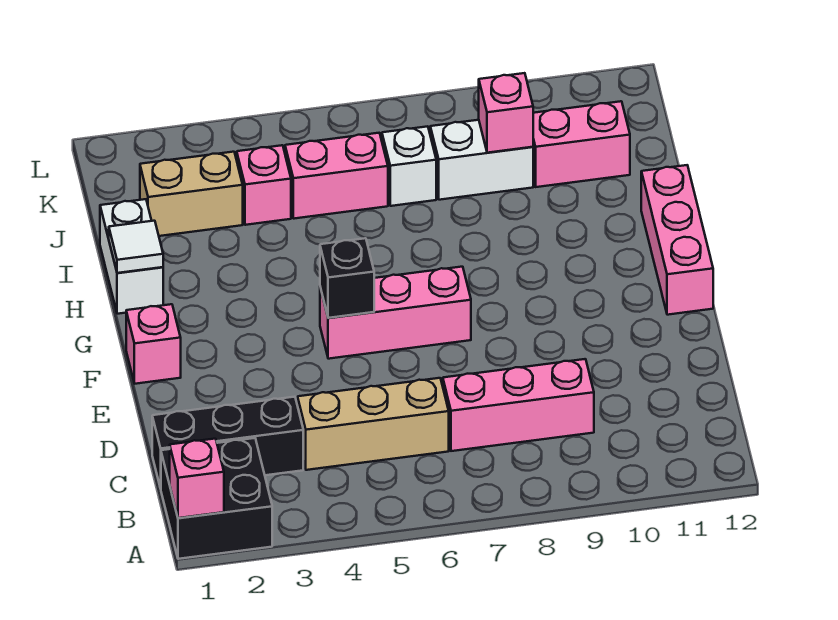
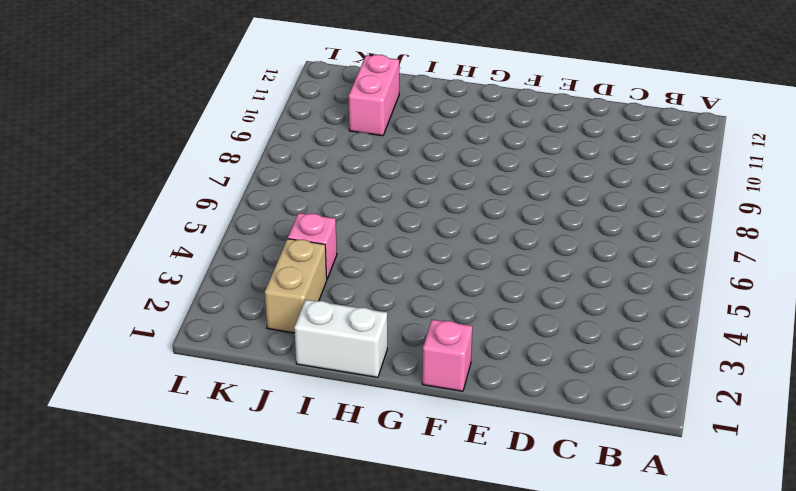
none -> black brick A1:B2 level 1
none -> black brick C1:C3 level 1
none -> tan brick C4:C6 level 1

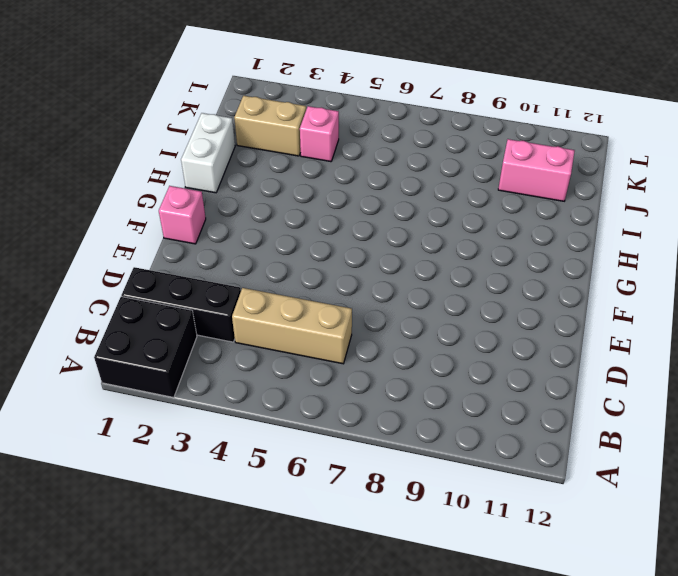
none -> pink brick C7:C9 level 1
none -> pink brick F5:F7 level 1
none -> pink brick F12:H12 level 1

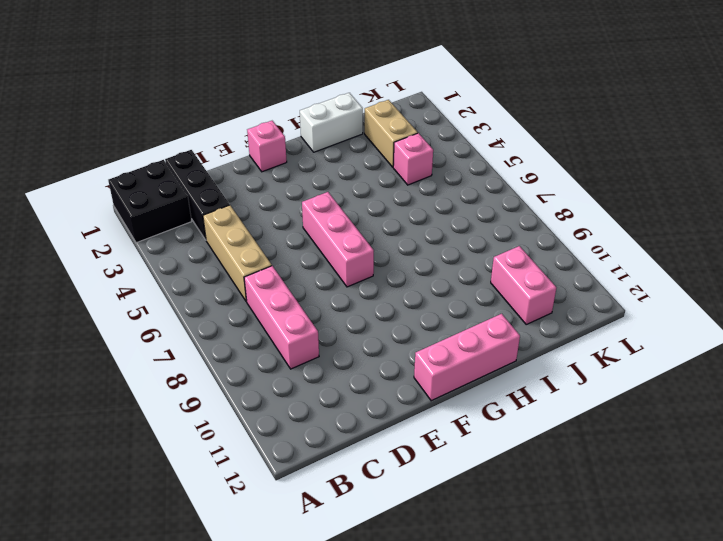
none -> pink brick J5:J6 level 1
none -> white brick J7 level 1
none -> white brick J8:J9 level 1

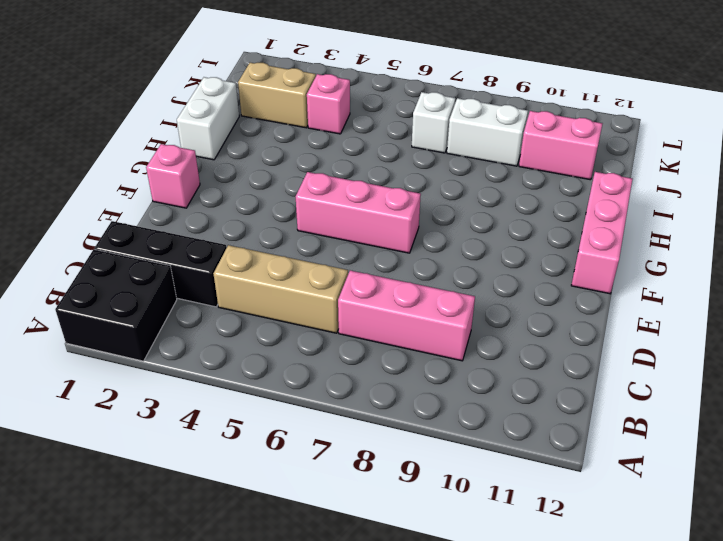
none -> pink brick J5:J6 level 1
none -> pink brick A1 level 2
none -> black brick F5 level 2

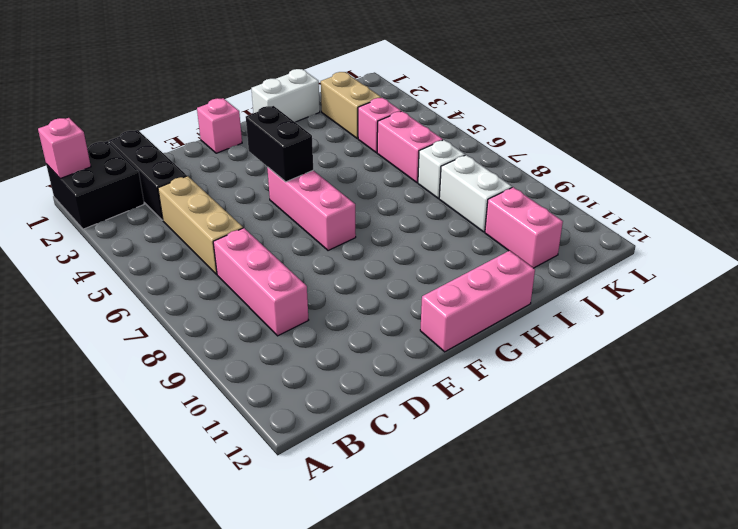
black brick F4:F5 level 2 -> black brick F5 level 2
none -> white tile H1 level 2
none -> pink brick J9 level 2

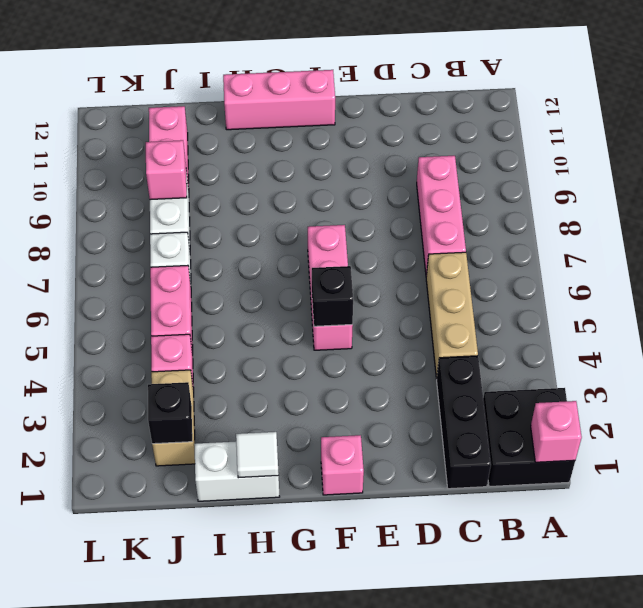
black brick J2 level 2 -> none

